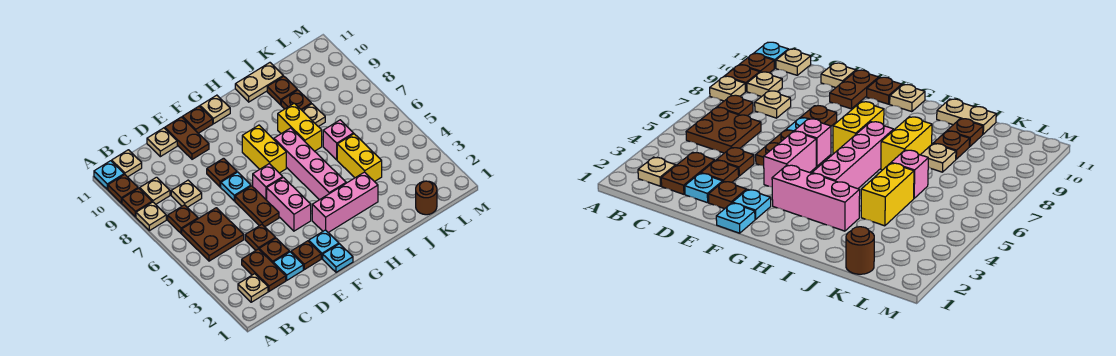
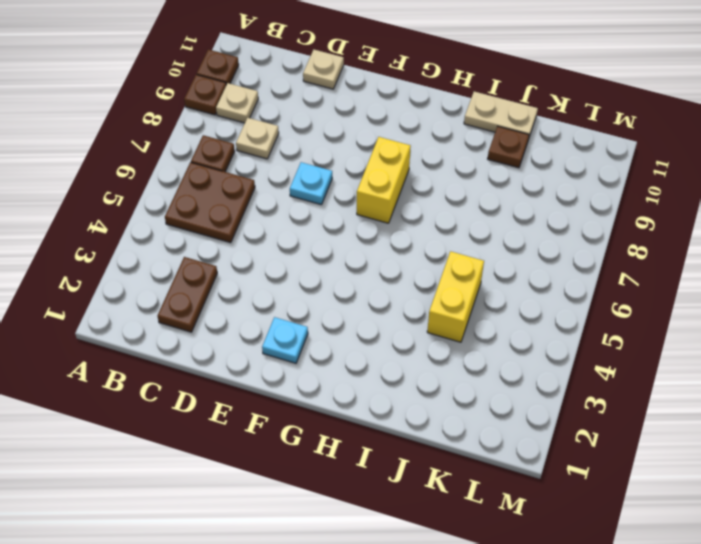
none -> tan plate A8 level 1
none -> cyan plate A11 level 1
none -> tan plate B2 level 1
none -> tan plate B11 level 1

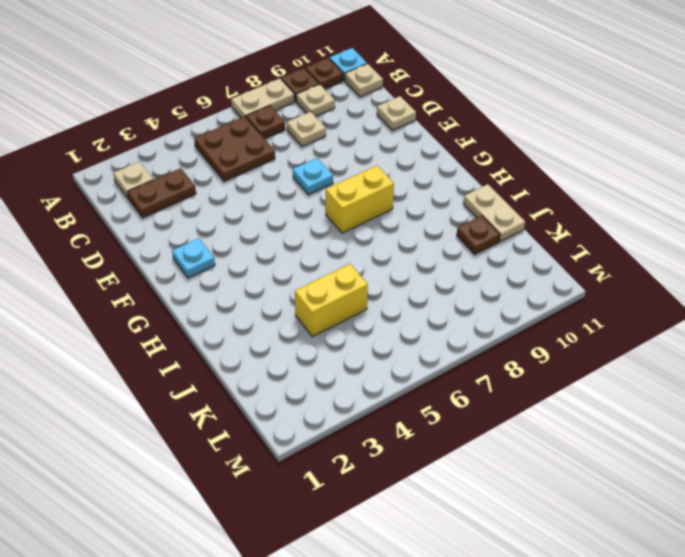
tan plate A7:A8 level 1 -> tan plate A8 level 1
none -> cyan plate D2 level 1
none -> brown plate D3 level 1
none -> brown plate D4 level 1
none -> brown plate E2 level 1

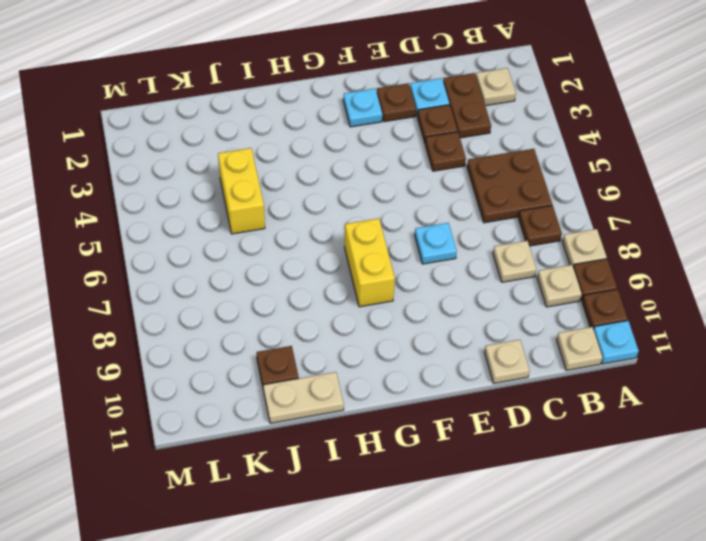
none -> brown plate E5:E6 level 1
none -> brown plate E8 level 1
none -> brown plate E10:E11 level 1
none -> cyan plate F1 level 1

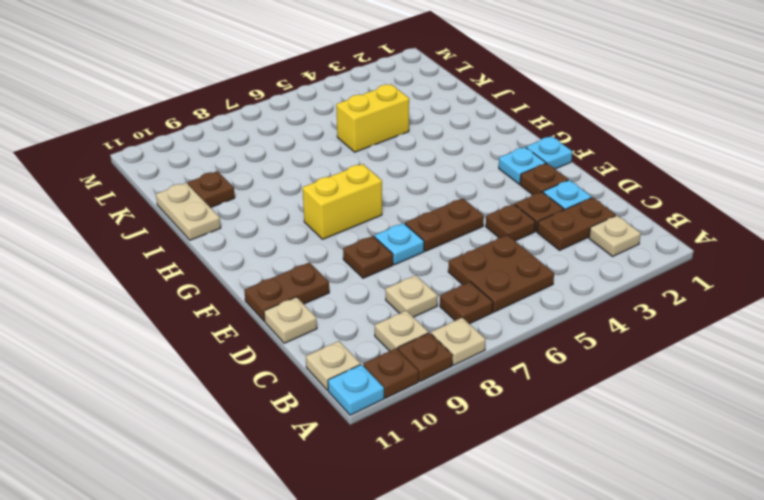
none -> pink brick F4:F5 level 1
none -> pink brick F6 level 1
none -> brown plate F11 level 1
none -> pink brick G3:I3 level 1

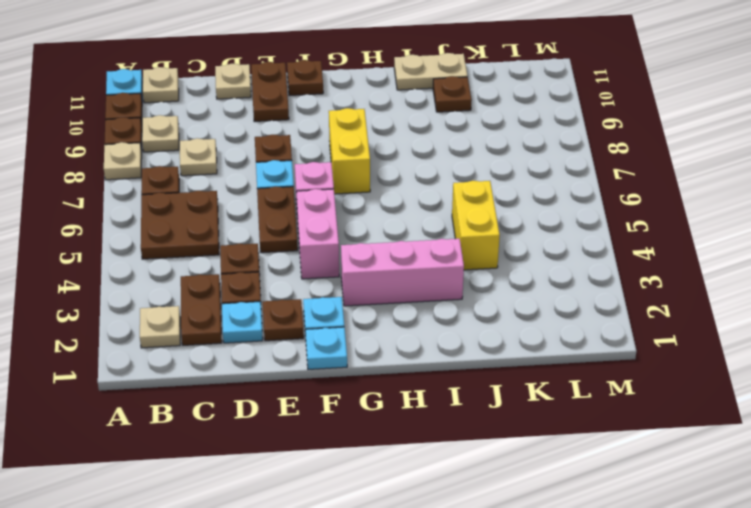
none -> tan plate G11 level 1
none -> pink brick H4:H7 level 1
none -> yellow brick I7:I8 level 1
none -> pink brick J6 level 1

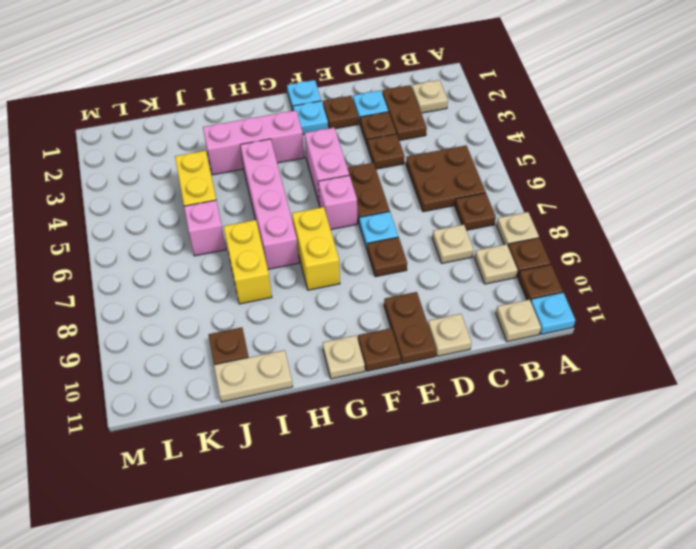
none -> tan plate J8 level 1
none -> brown plate J9 level 1
none -> brown round brick K1 level 1

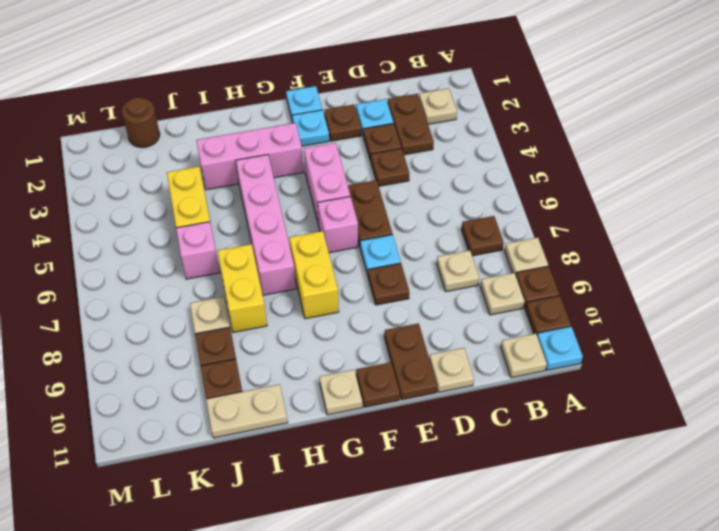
none -> brown plate B5:C6 level 1

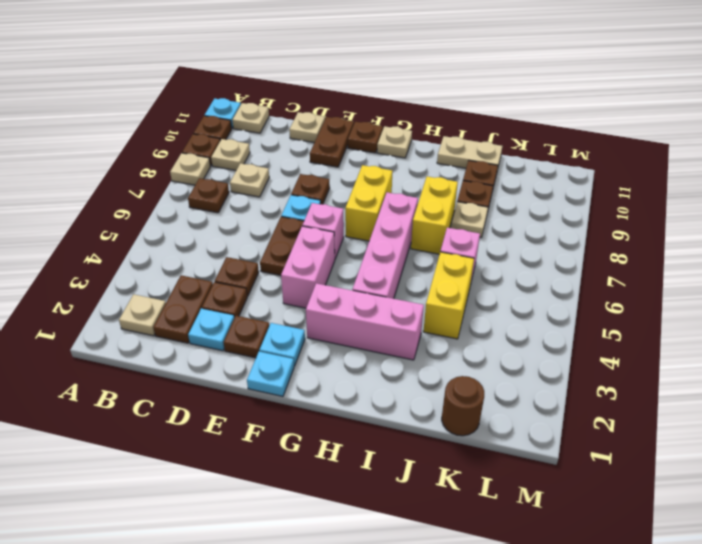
none -> brown plate B5:C6 level 1

